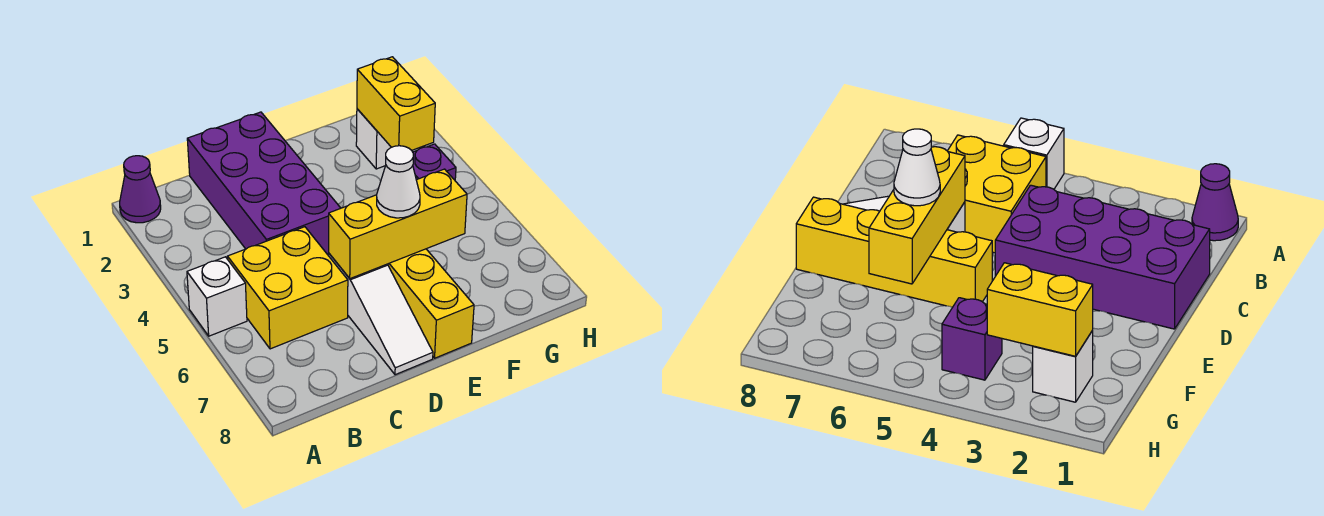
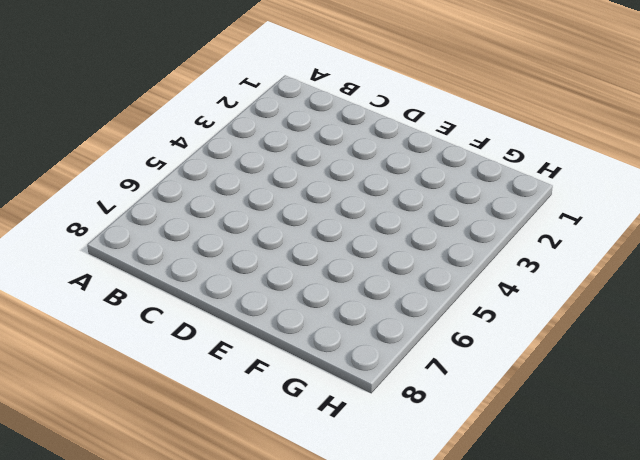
none -> purple cone A1 level 1
none -> white brick A5 level 1

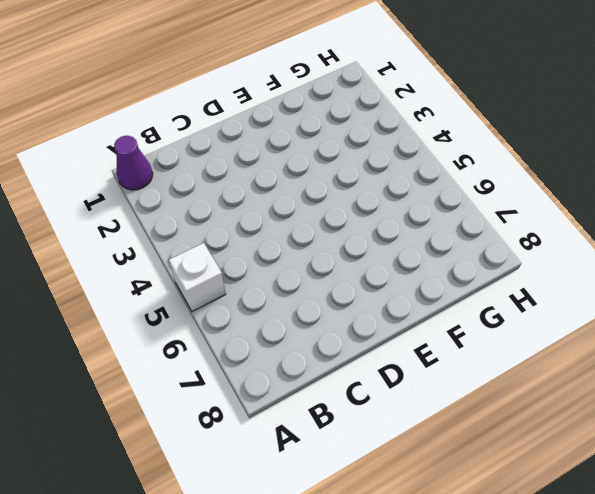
none -> yellow brick B5:C6 level 1
none -> purple brick C1:D4 level 1

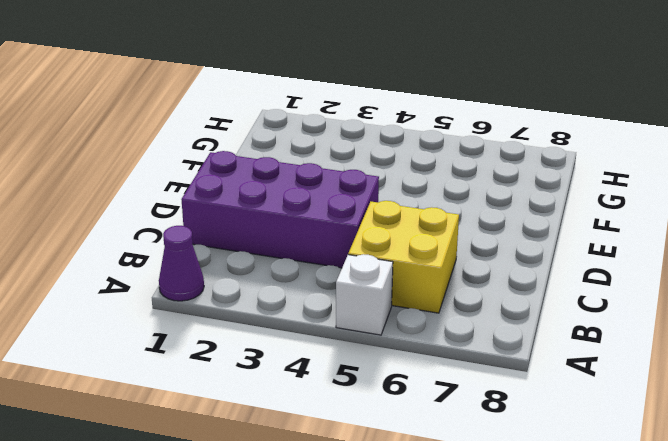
none -> white slope D6:D8 level 1 top 6
none -> yellow brick E5:E8 level 1

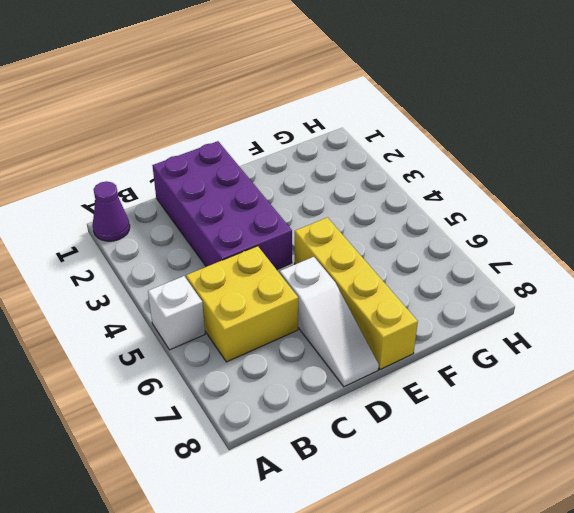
none -> white brick G2 level 1
none -> purple brick G4 level 1

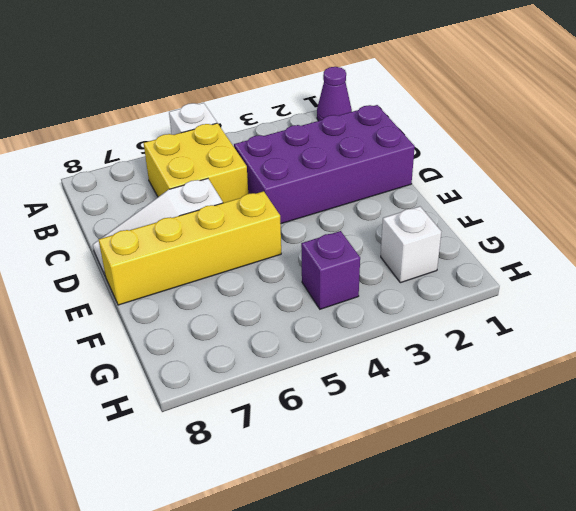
none -> yellow brick D6:F6 level 2
none -> yellow brick G2:G3 level 2

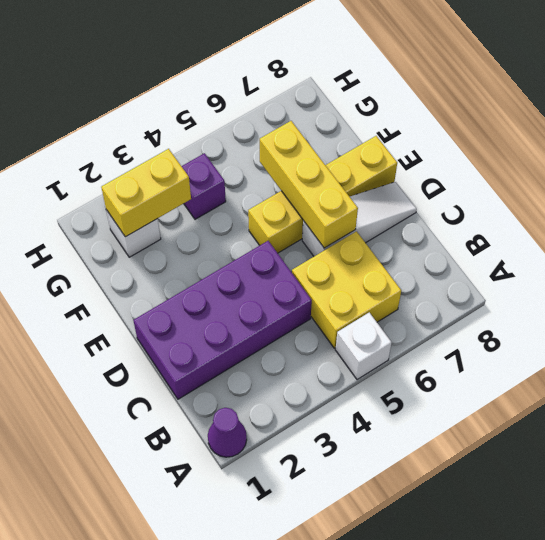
none -> white cone E6 level 3

